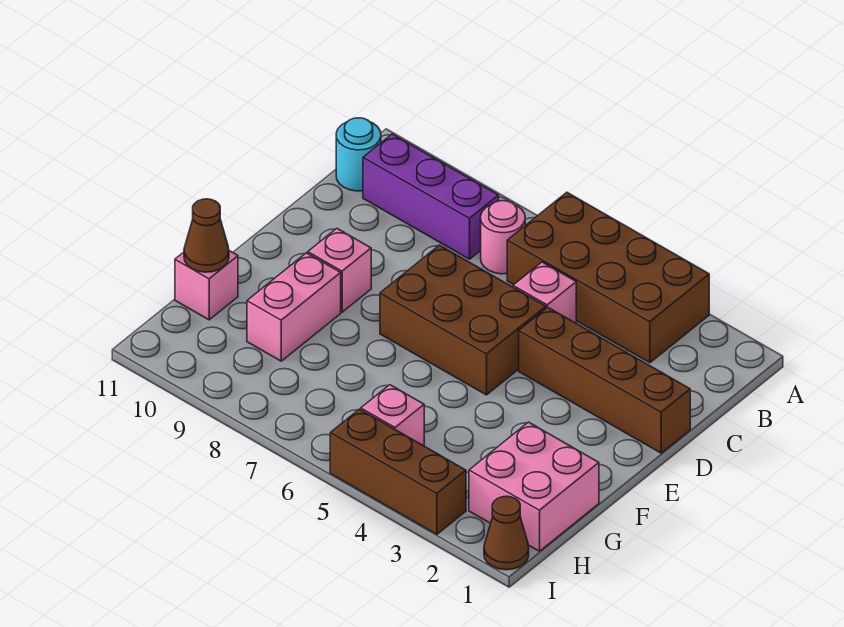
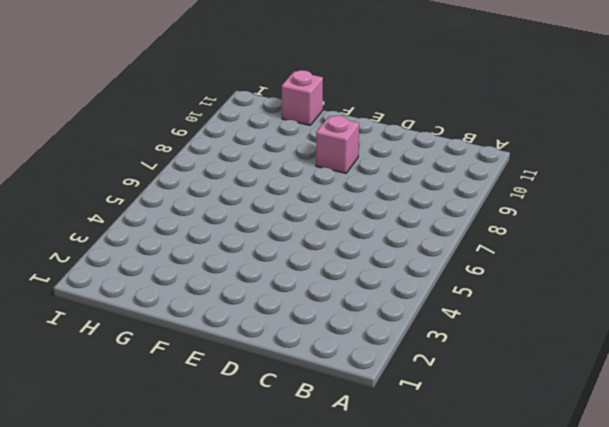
none -> brown brick A3:B6 level 1
none -> pink round brick B7 level 1
none -> purple brick B8:B10 level 1

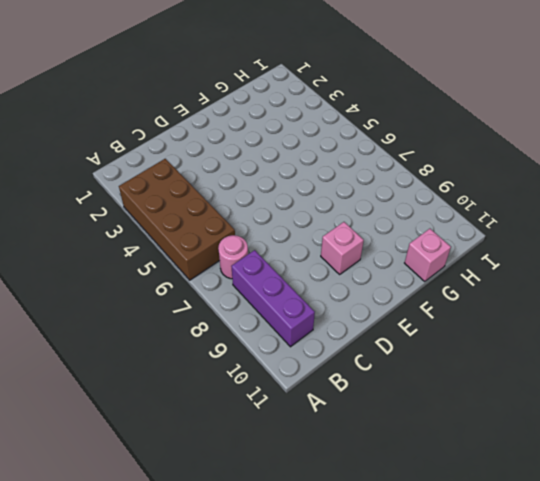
none -> cyan round brick B11 level 1
none -> pink brick C5 level 1
none -> brown brick D1:D4 level 1

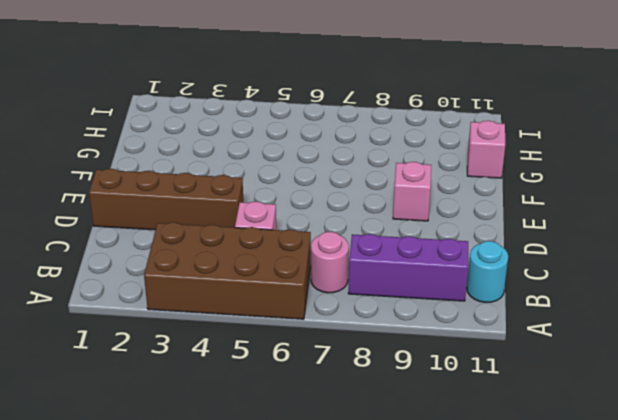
none -> brown brick D5:E7 level 1
none -> pink brick F9:G9 level 1
none -> pink brick G1:H2 level 1

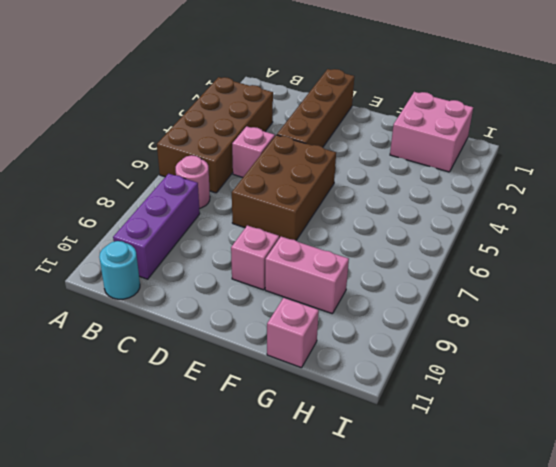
none -> pink brick H5 level 1
none -> brown cone I1 level 1
none -> brown brick I3:I5 level 1

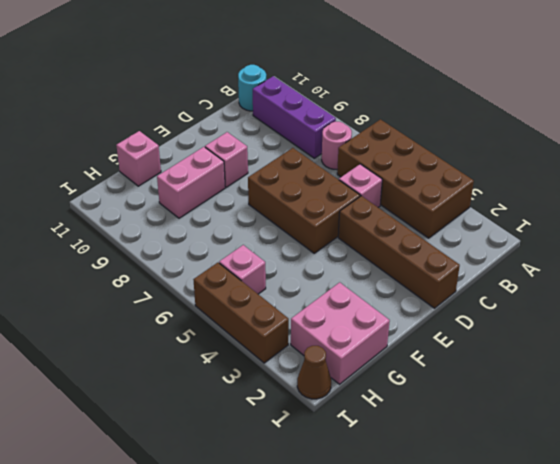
none -> brown cone G11 level 2

